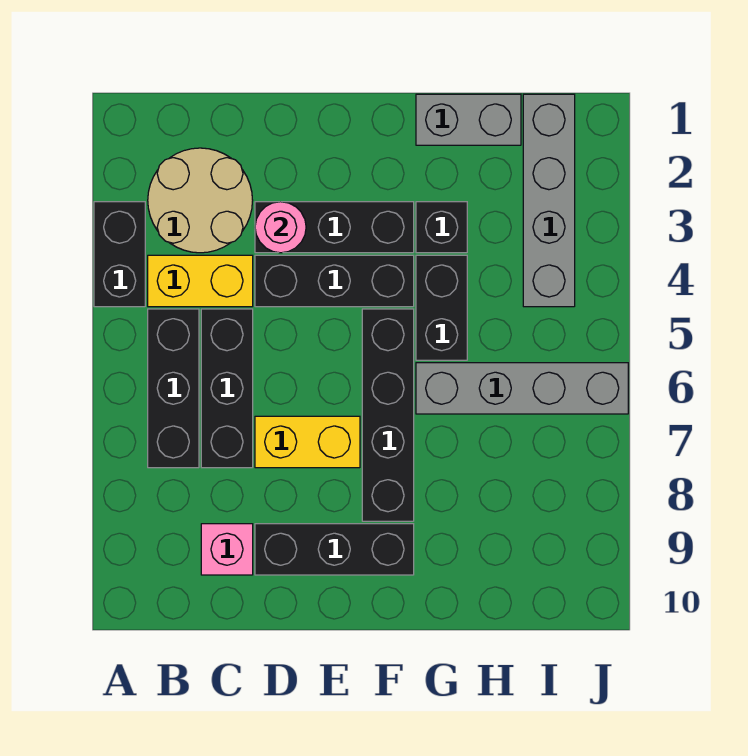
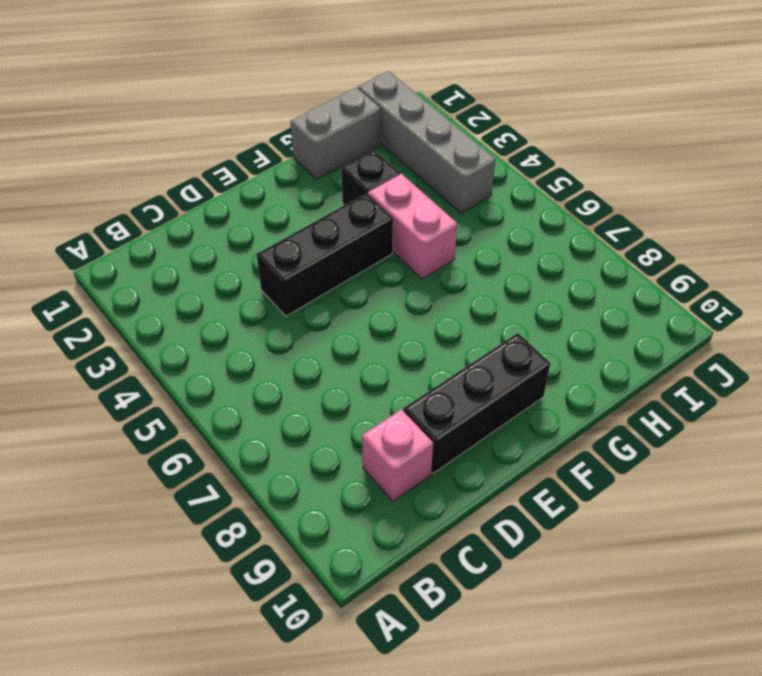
pink brick G4:G5 level 1 -> black brick G4:G5 level 1
none -> black brick A3:A4 level 1
none -> tan round brick B2:C3 level 1
none -> yellow brick B4:C4 level 1

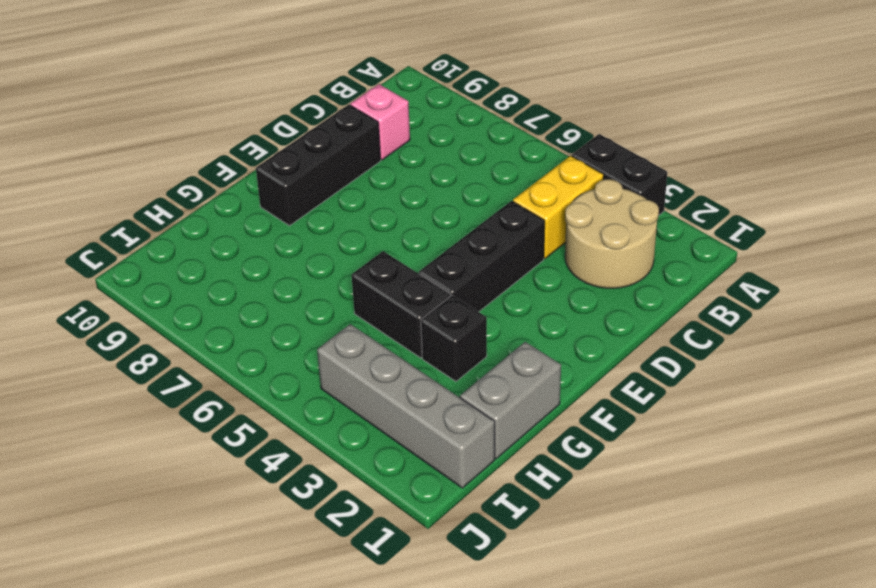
none -> black brick B5:B7 level 1
none -> black brick C5:C7 level 1
none -> black brick D3:F3 level 1

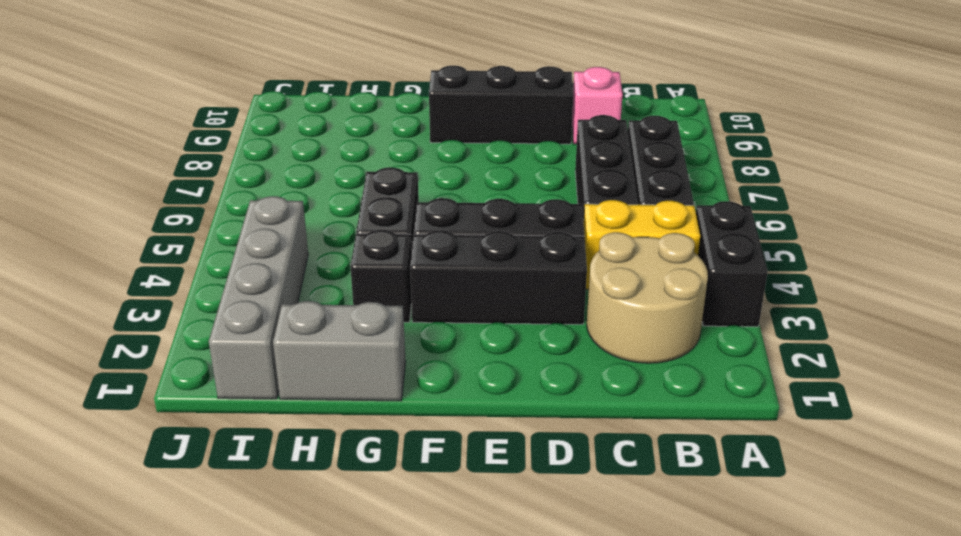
none -> yellow brick D7:E7 level 1
none -> black brick F5:F8 level 1
none -> grey brick G6:J6 level 1

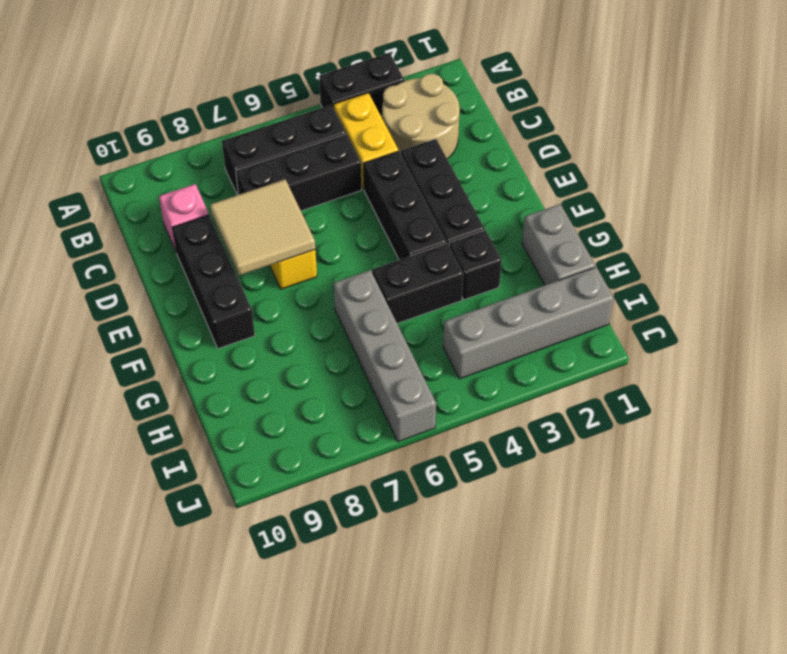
tan tile D7:E8 level 2 -> none
none -> black brick F5:F8 level 1
none -> pink round brick D3 level 2

